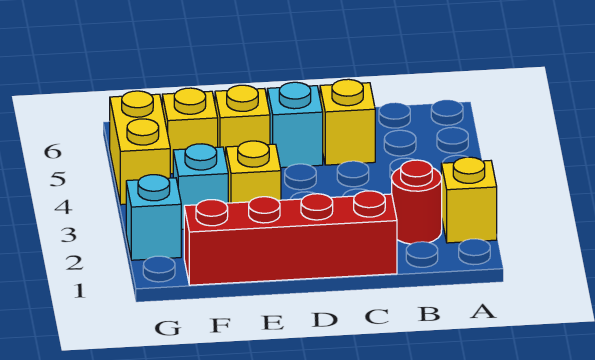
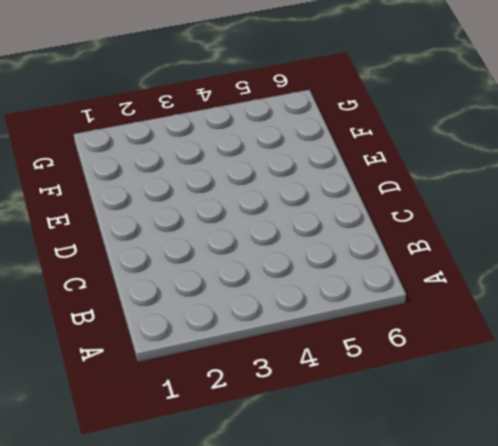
none -> yellow brick A2 level 1
none -> red round brick B2 level 1

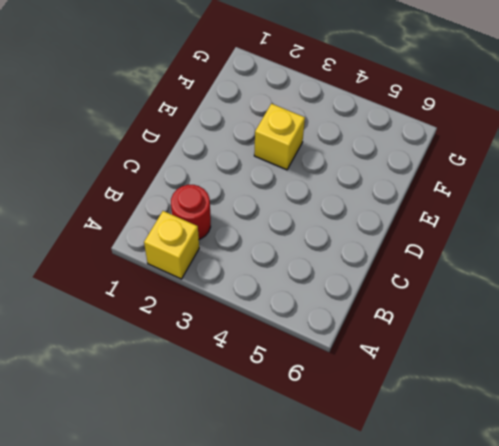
none -> red brick C1:F1 level 1
none -> yellow brick C5 level 1

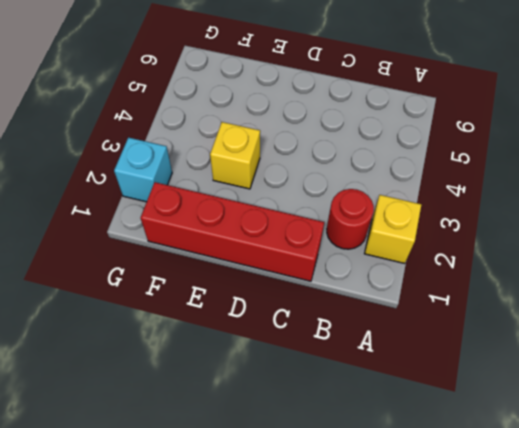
none -> yellow brick C5 level 1
none -> cyan brick D5 level 1

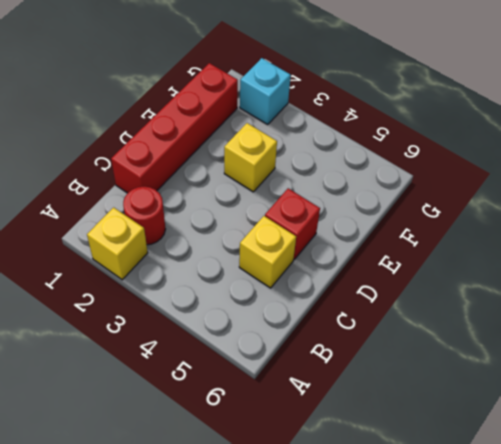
red brick D5 level 1 -> cyan brick D5 level 1
none -> yellow brick E5 level 1
none -> cyan brick F3 level 1

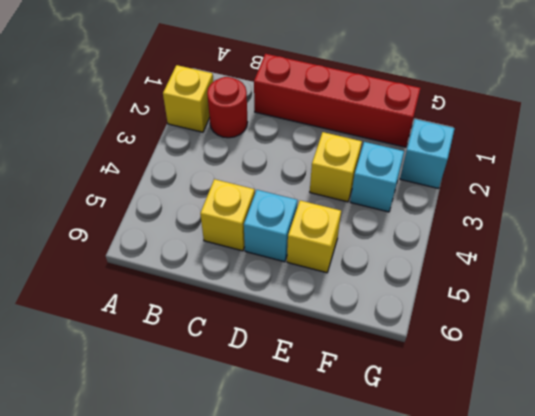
none -> yellow brick F5 level 1
none -> yellow brick G4:G5 level 1

